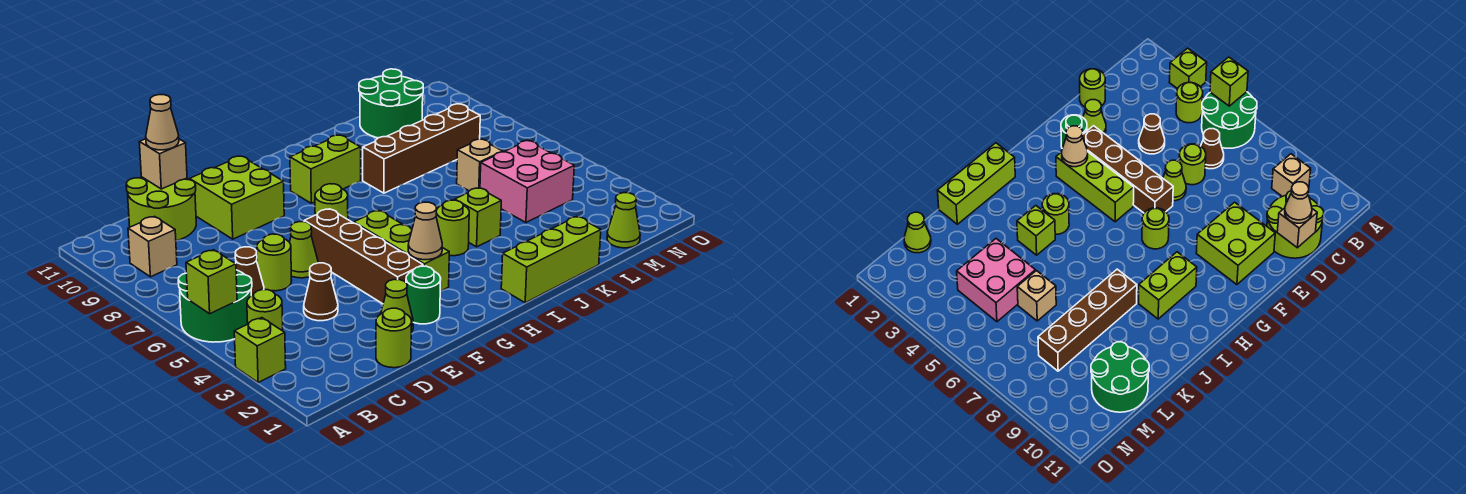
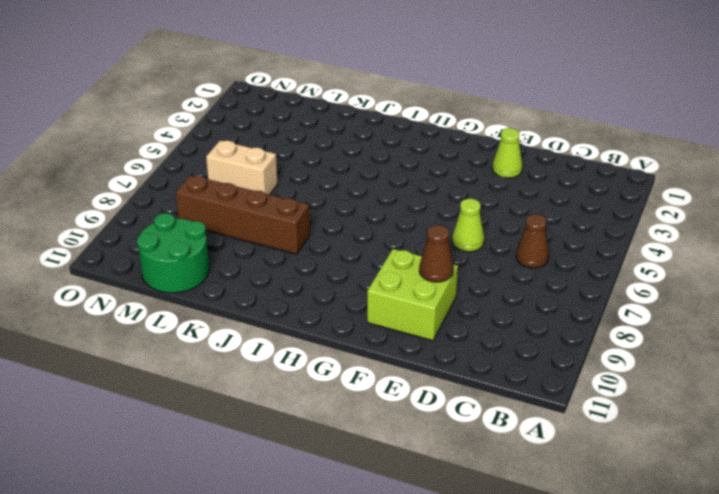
brown cone E9 level 2 -> brown cone D4 level 1
tan brick L6:M6 level 1 -> tan brick L6 level 1
none -> lime brick A3 level 1
none -> green round brick A5:B6 level 1
none -> lime round brick B4 level 1

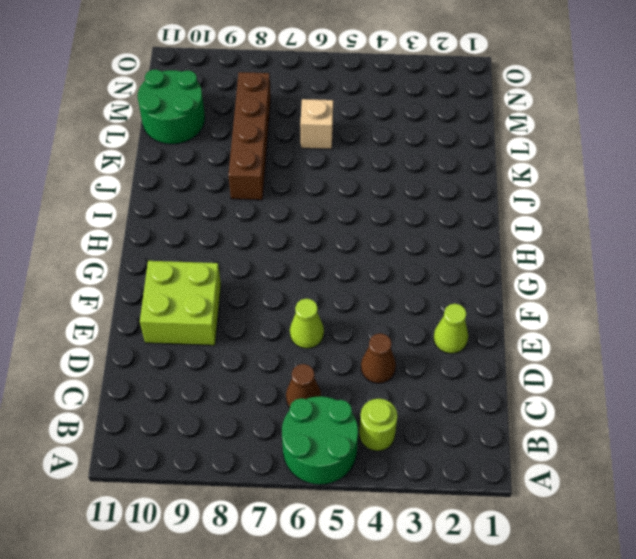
none -> lime brick A3 level 1
none -> tan brick B9 level 1
none -> lime round brick C10:D11 level 1

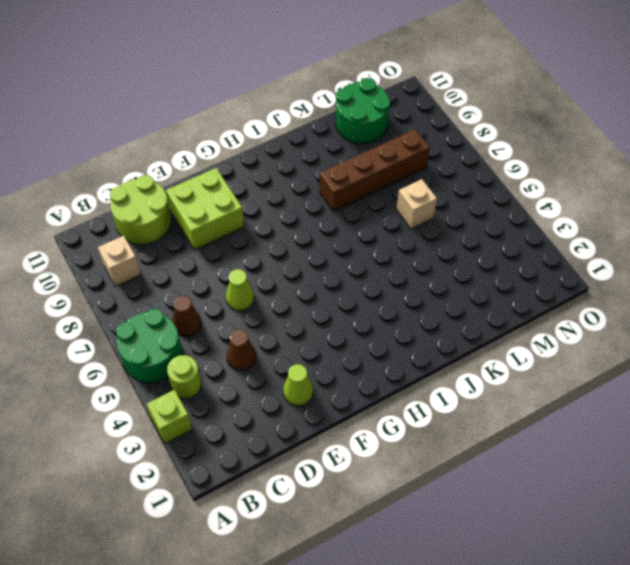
none -> lime round brick D1 level 1
none -> lime round brick D6 level 1
none -> green round brick F2 level 1

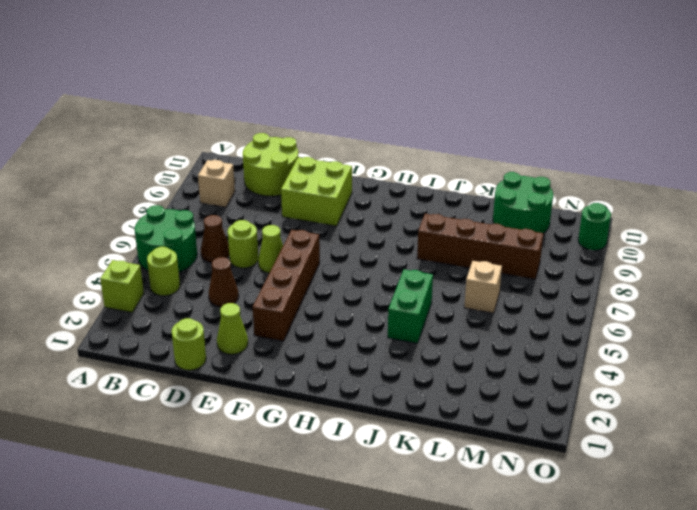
green brick J4:J5 level 1 -> lime brick J4 level 1
green round brick O10 level 1 -> green round brick F2 level 1
none -> lime brick G3:G5 level 1
none -> lime round brick G7 level 1
none -> lime brick H9:I9 level 1

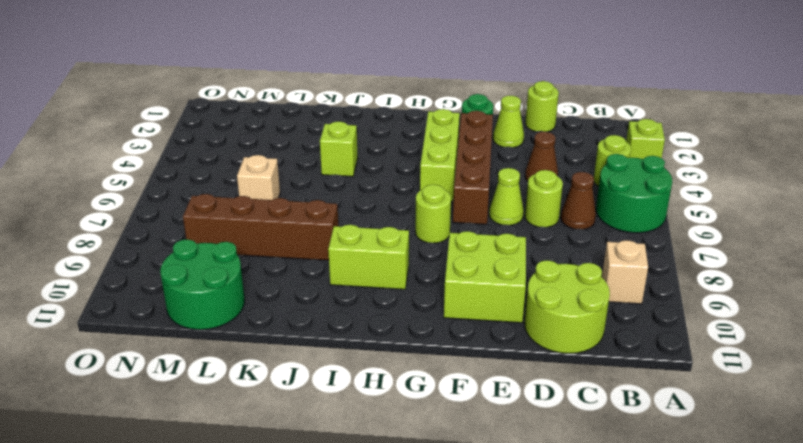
none -> lime brick I1:K1 level 1
none -> lime round brick I4 level 1
none -> pink brick L4:M5 level 1

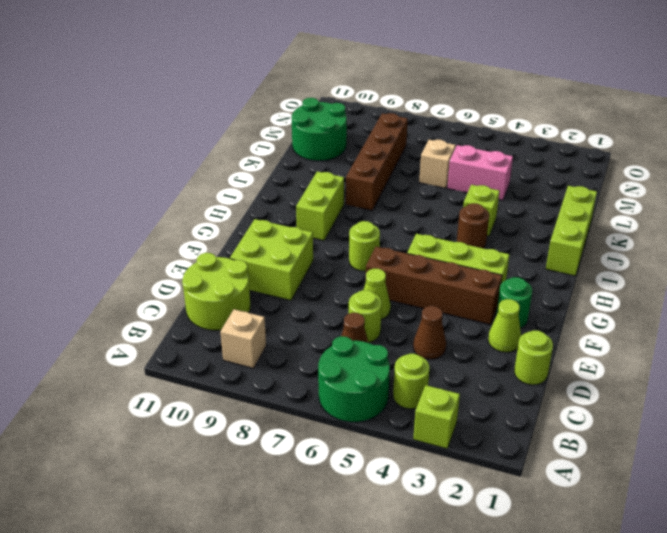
brown round brick I4 level 1 -> lime round brick I4 level 1
pink brick L4:L5 level 1 -> pink brick L4:M5 level 1
none -> lime cone M1 level 1
none -> lime brick A5 level 2
none -> tan brick D11 level 2

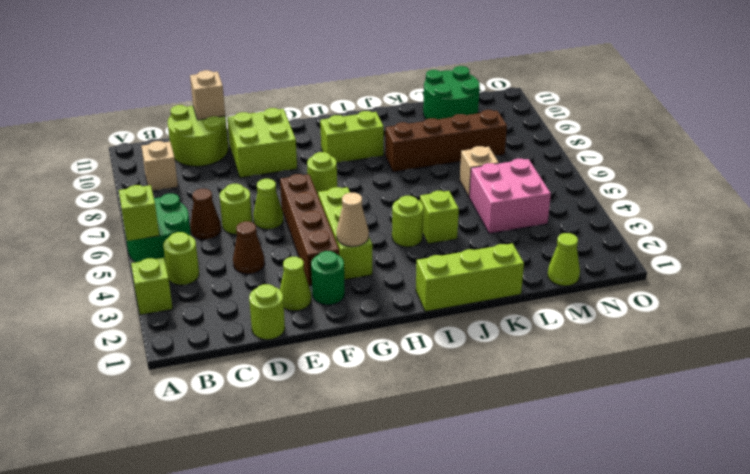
none -> tan cone D11 level 3

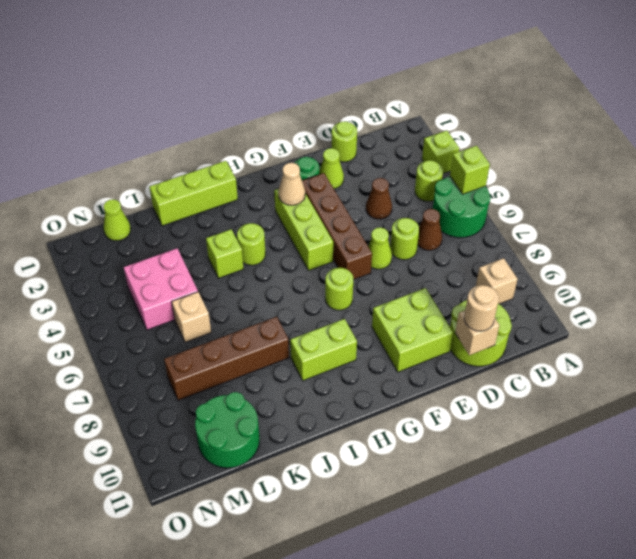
tan round brick D11 level 3 -> tan cone D11 level 3

